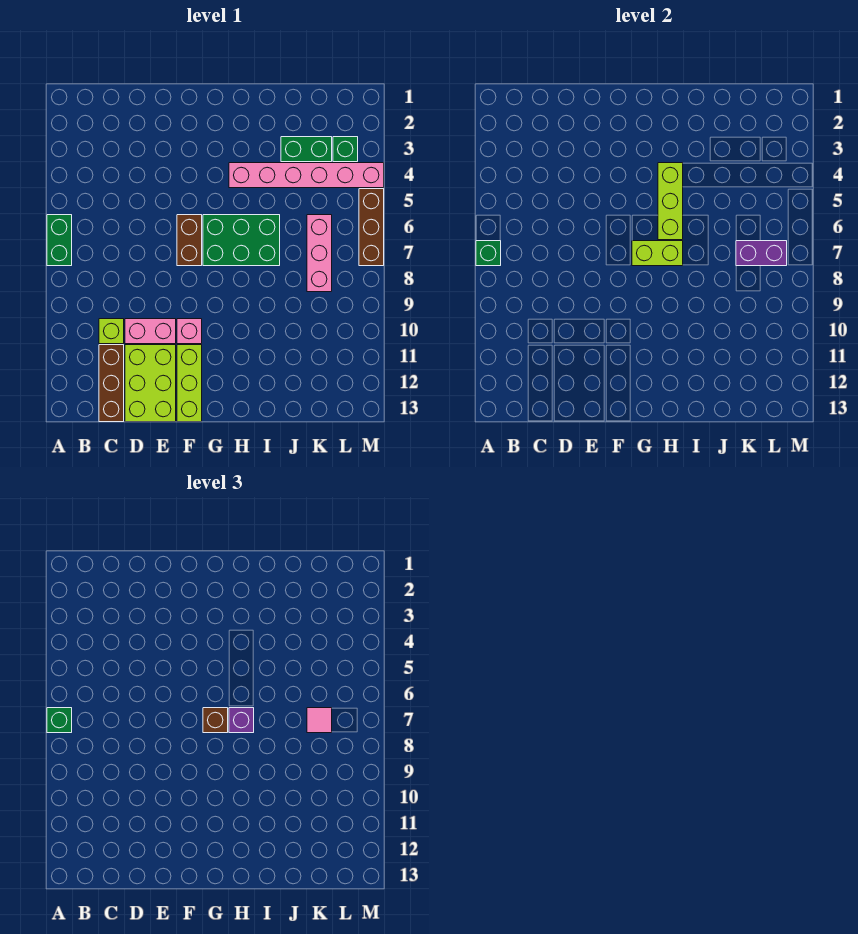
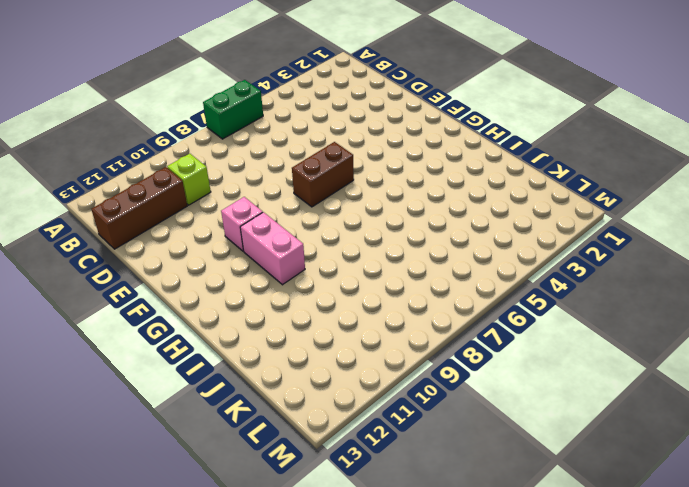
pink brick G10:H10 level 1 -> pink brick D10:E10 level 1
none -> lime brick D11:E13 level 1
none -> lime brick F11:F13 level 1
none -> green brick G6:I7 level 1

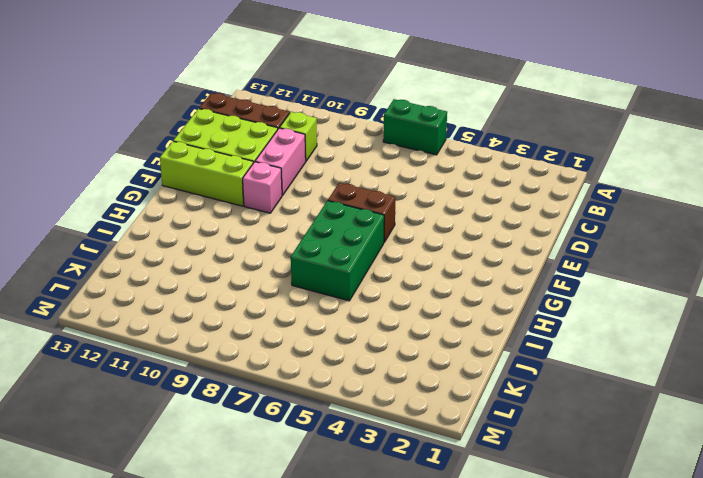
none -> pink brick H4:M4 level 1
none -> green brick J3:K3 level 1
none -> pink brick K6:K8 level 1

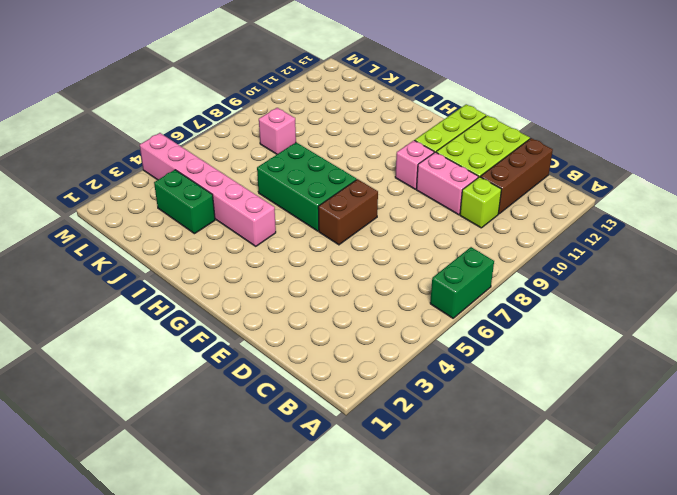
pink brick K8 level 1 -> pink brick K6:K8 level 1
none -> green brick L3 level 1
none -> brown brick M5:M7 level 1
none -> green brick A7 level 2

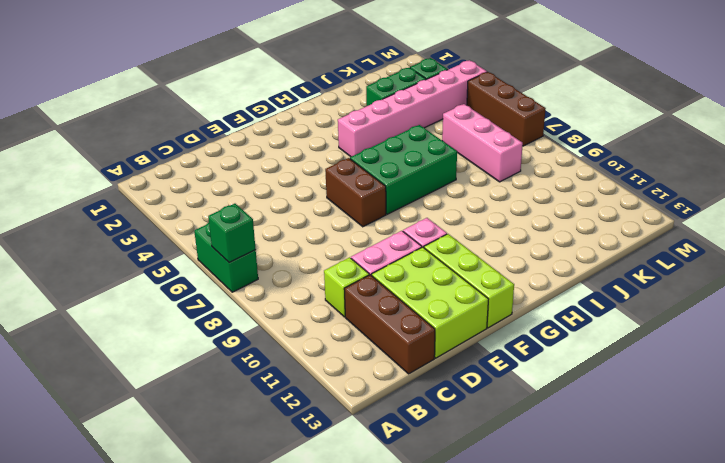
none -> lime brick G7:H7 level 2
none -> lime brick H4:H6 level 2
none -> purple brick K7:L7 level 2

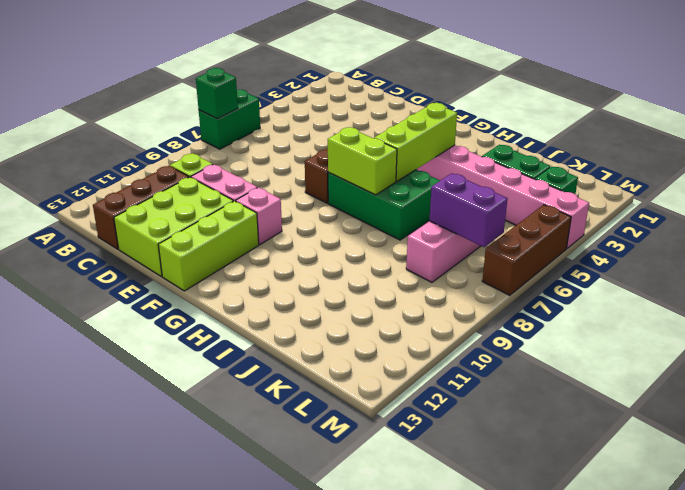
none -> green brick A7 level 3
none -> brown brick G7 level 3
none -> purple brick H7 level 3

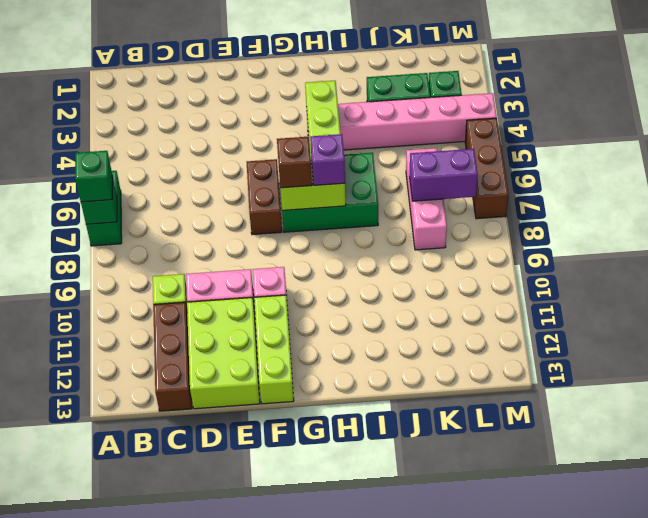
none -> pink tile K7 level 3

